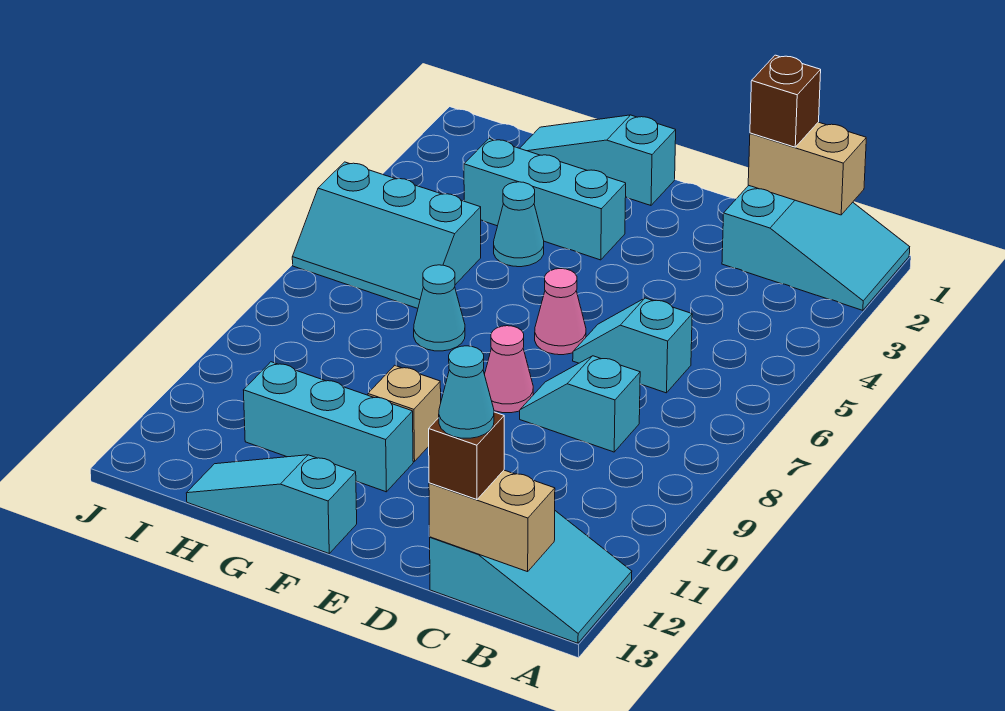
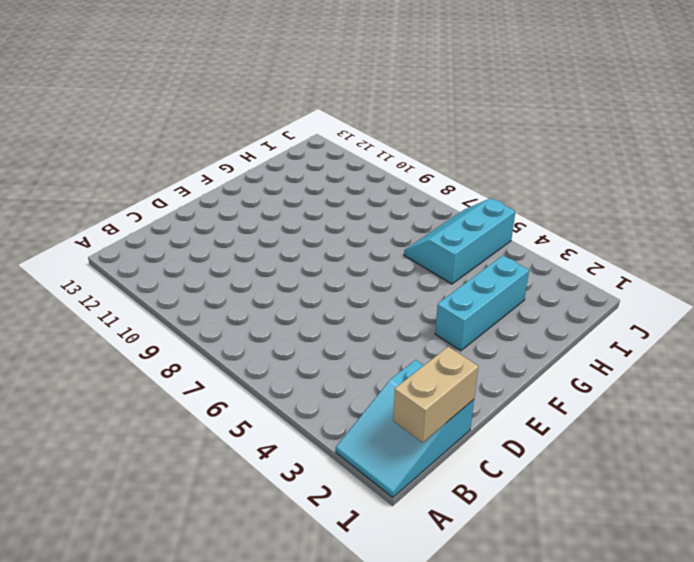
none -> cyan slope A12:C13 level 1 top C
none -> cyan slope C6:D6 level 1 top C
none -> cyan slope C8:D8 level 1 top C

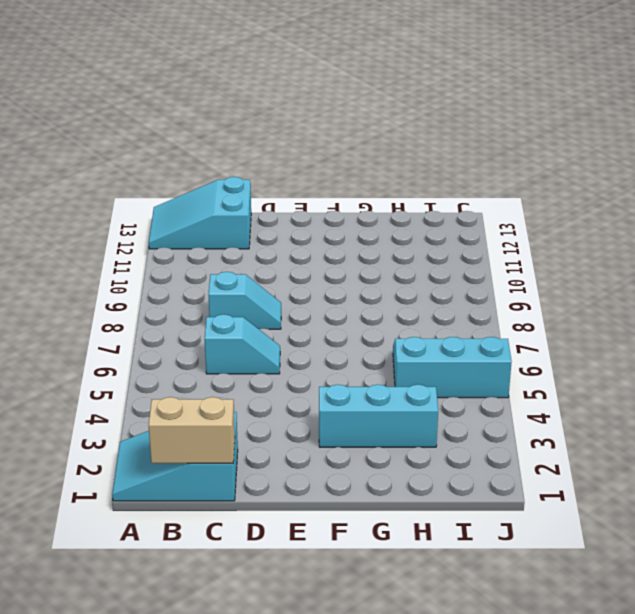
none -> pink cone E6 level 1
none -> pink cone E8 level 1
none -> cyan slope F1:H1 level 1 top F

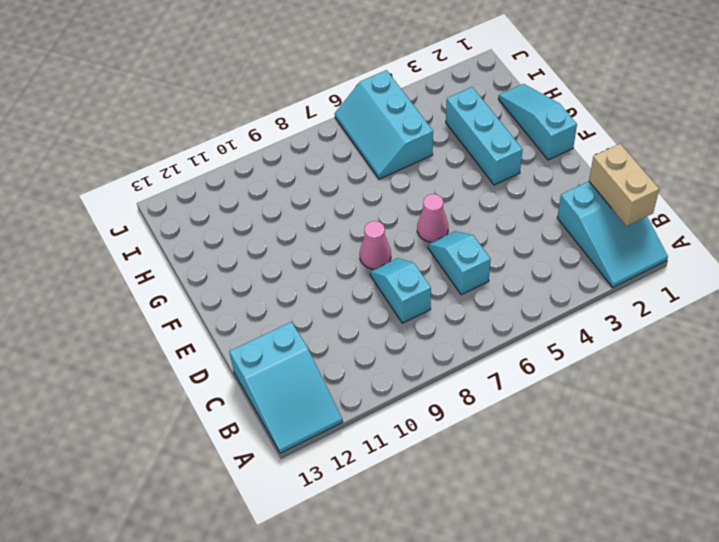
none -> tan brick F10 level 1
none -> cyan brick F11:H11 level 1
none -> cyan slope F13:H13 level 1 top F

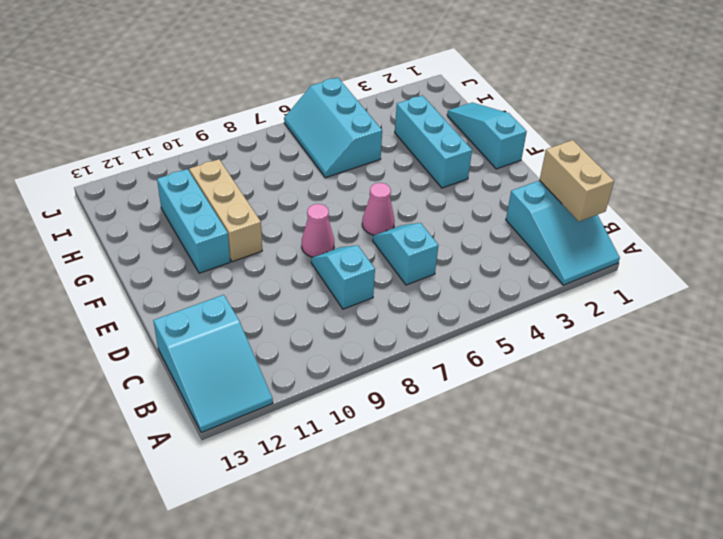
tan brick F10:H10 level 1 -> tan brick F10 level 1
none -> cyan slope F13:H13 level 1 top F
none -> cyan cone G4 level 1
none -> cyan cone G7 level 1

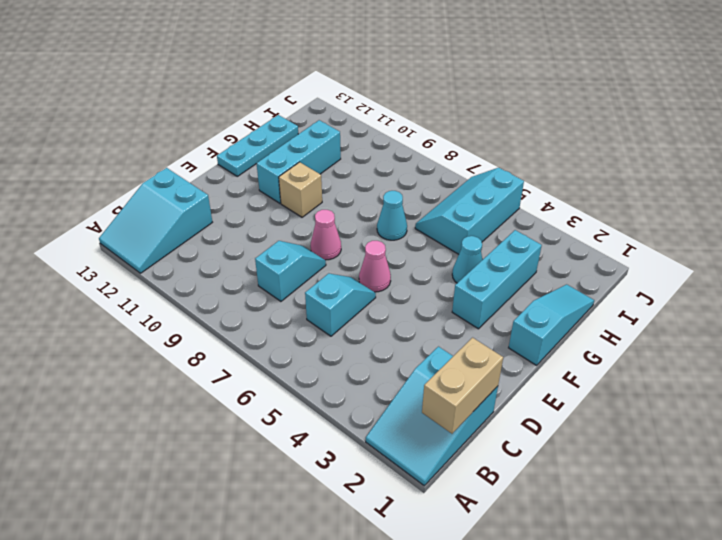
cyan plate F13:H13 level 1 -> cyan slope F13:H13 level 1 top F
none -> tan brick B13:C13 level 2
none -> brown brick C1 level 3
none -> brown brick C13 level 3

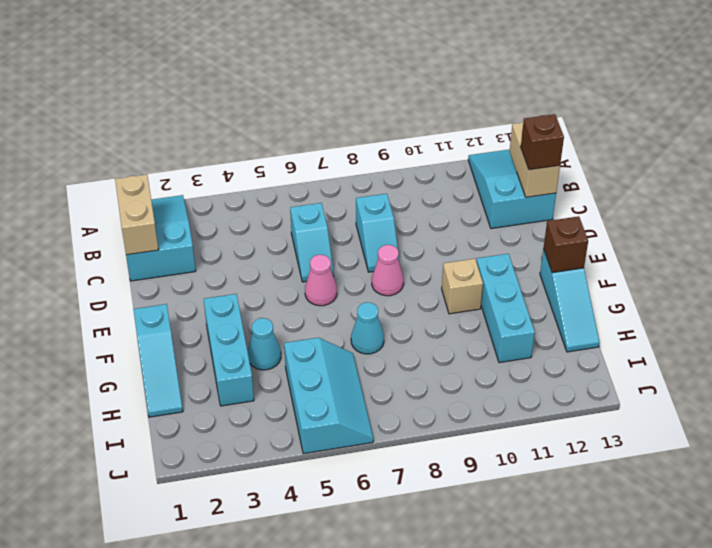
brown brick F13 level 2 -> brown brick C1 level 3
none -> cyan cone C13 level 4

